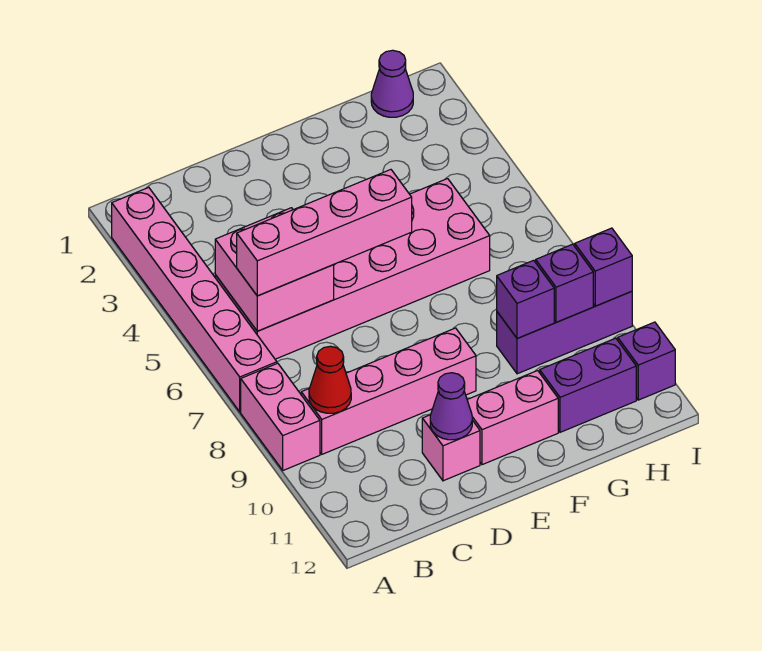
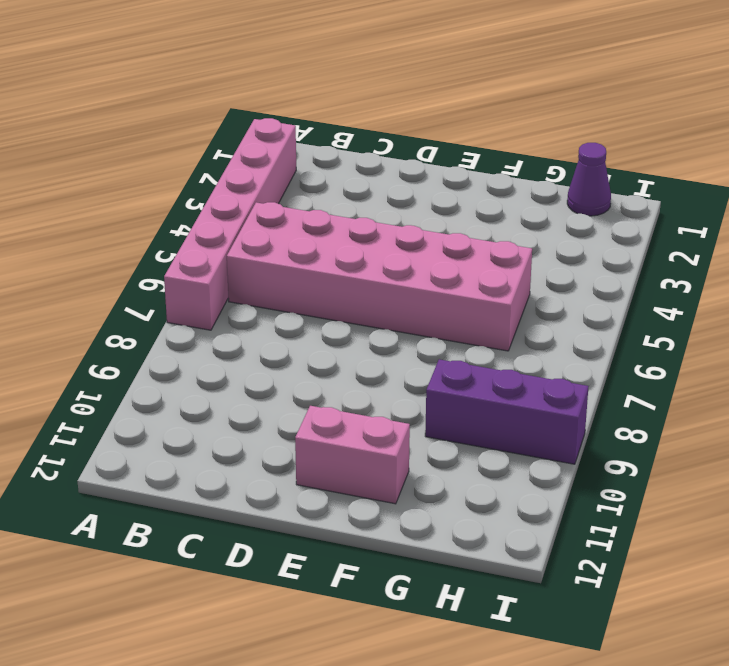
none -> pink brick A8:A9 level 1
none -> pink brick B9:E9 level 1
none -> pink brick D11 level 1

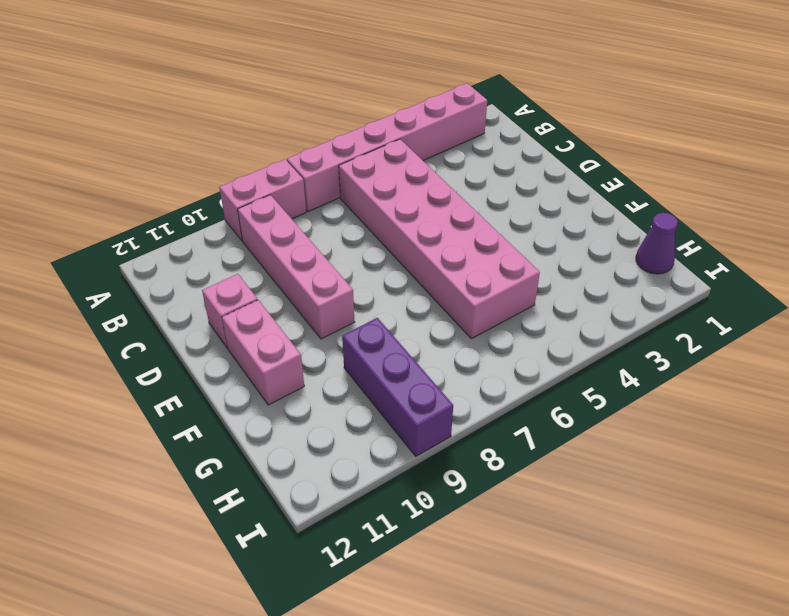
none -> purple brick G11:H11 level 1
none -> purple brick I11 level 1
none -> pink brick B5:C6 level 2

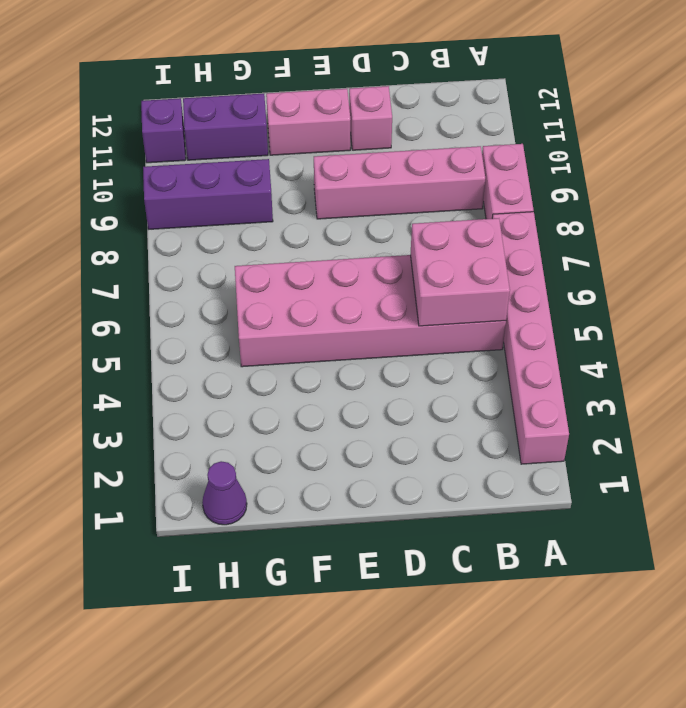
none -> red cone B9 level 2
none -> purple cone D11 level 2
none -> purple brick G9 level 2

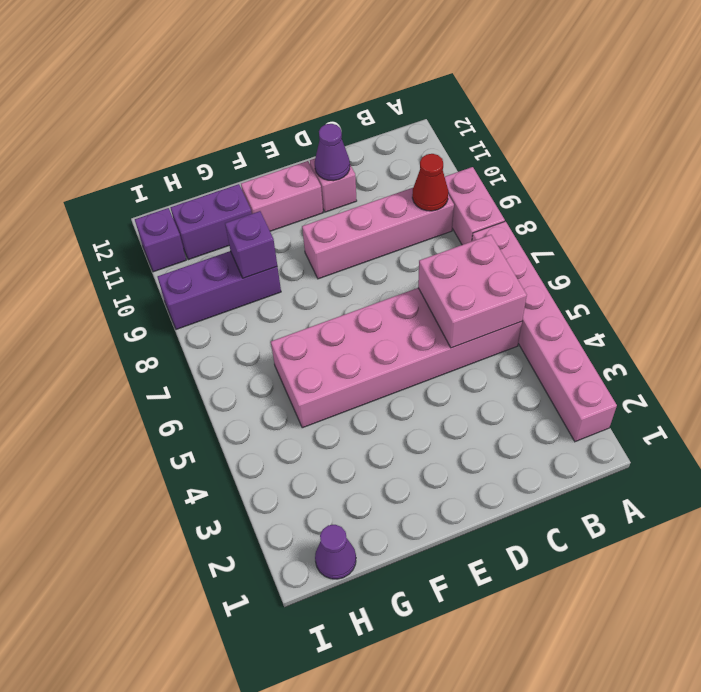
none -> purple brick H9 level 2
none -> purple brick I9 level 2
none -> pink brick B6:E6 level 3

